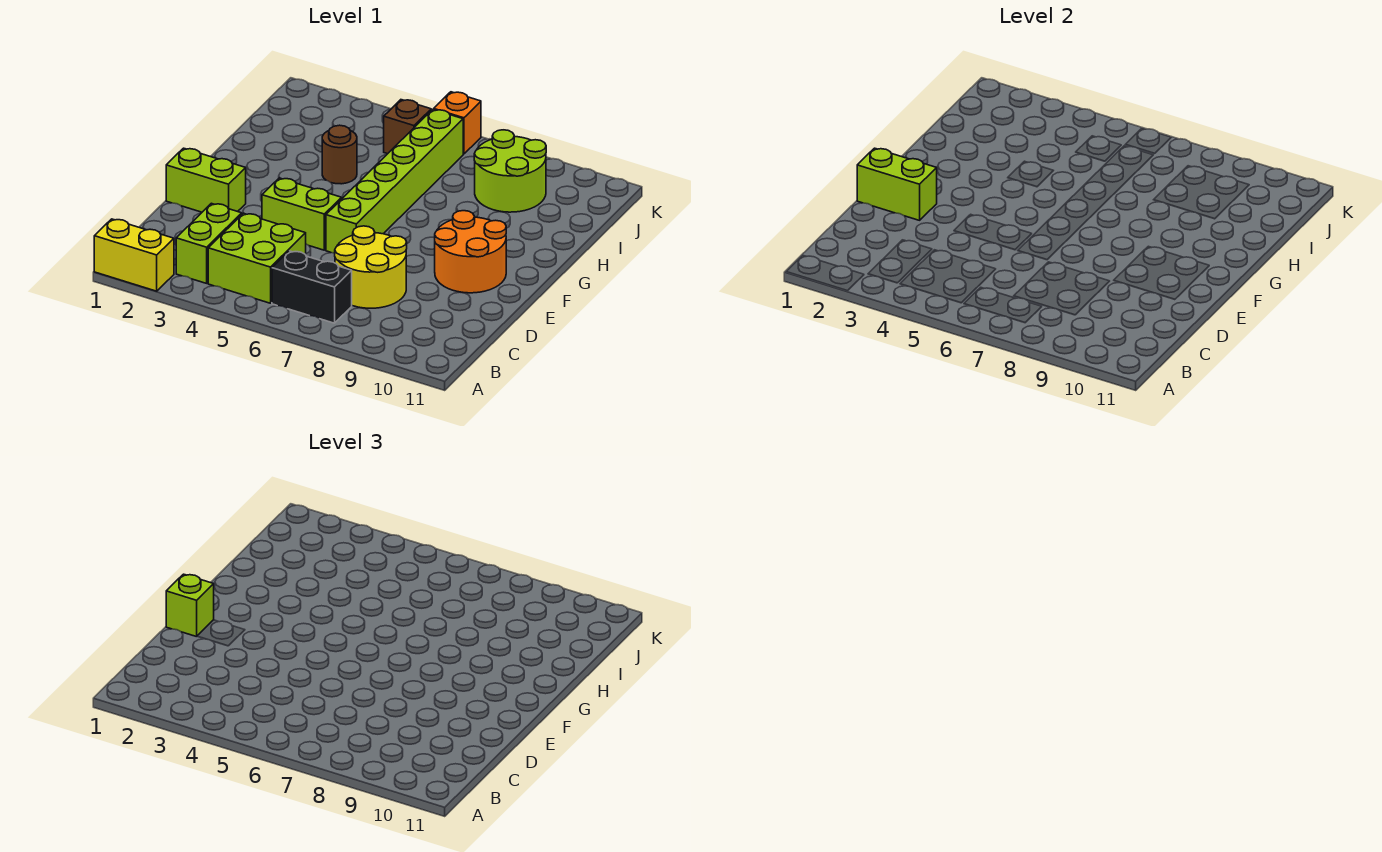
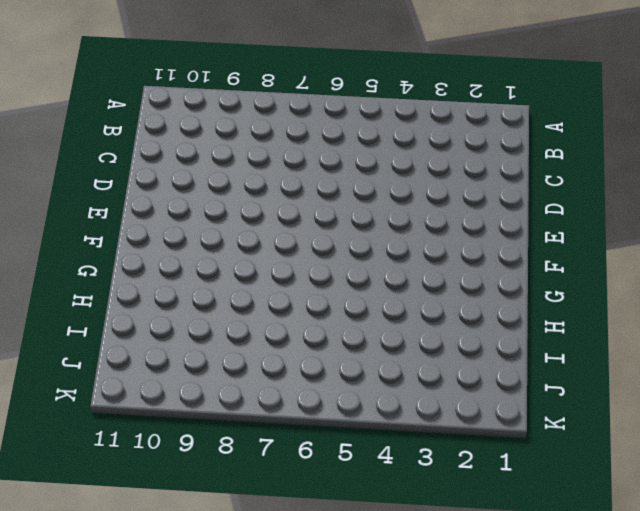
none -> yellow brick A1:A2 level 1
none -> lime brick B3:C3 level 1
none -> lime brick B4:C5 level 1

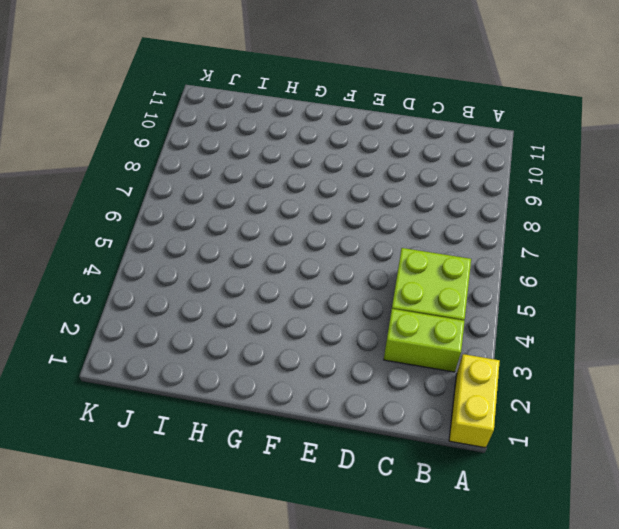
none -> black brick B6:B7 level 1
none -> yellow round brick C7:D8 level 1
none -> lime brick E1:E2 level 1

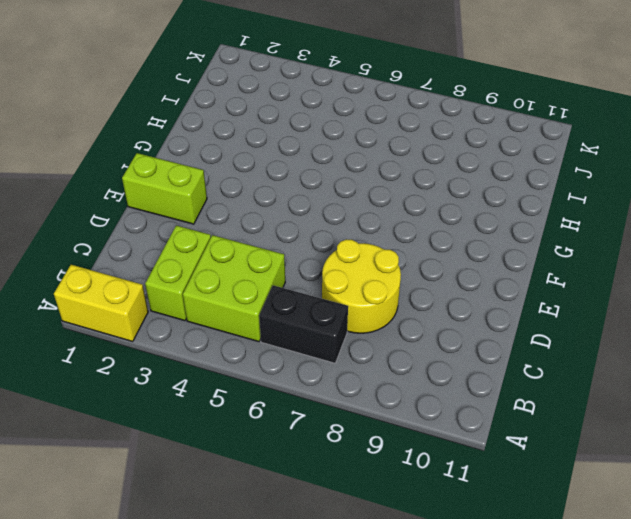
none -> lime brick E4:E5 level 1
none -> lime brick E6:J6 level 1
none -> orange round brick E9:F10 level 1

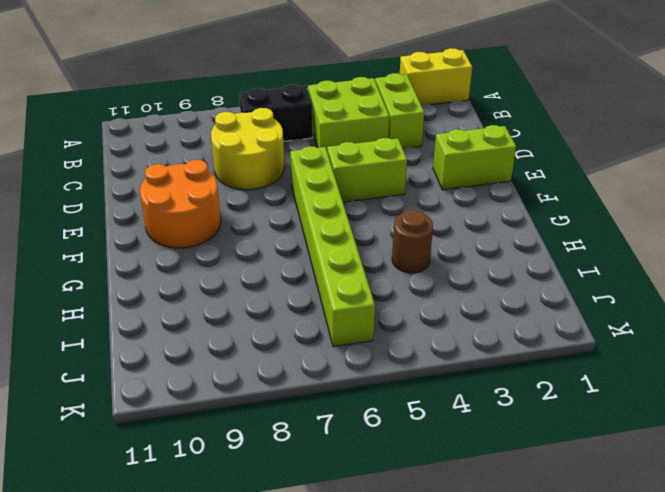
none -> lime round brick I8:J9 level 1
none -> brown brick J5 level 1
none -> orange brick K6 level 1

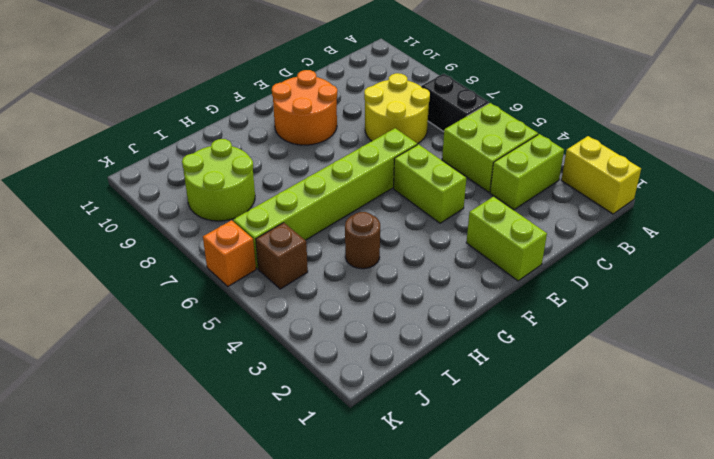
none -> lime brick E1:E2 level 2
none -> lime brick E1 level 3

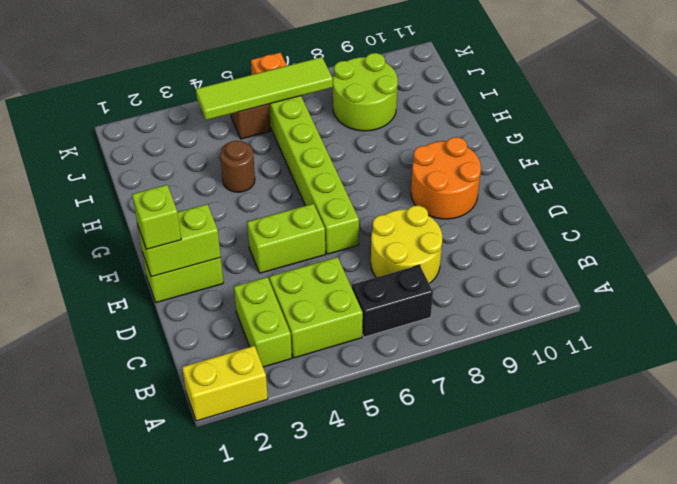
lime tile J4:J7 level 2 -> none

